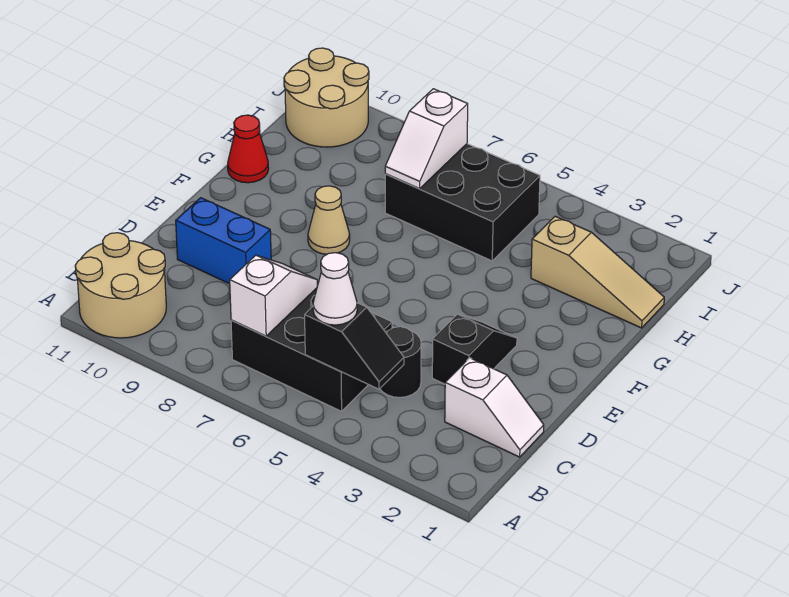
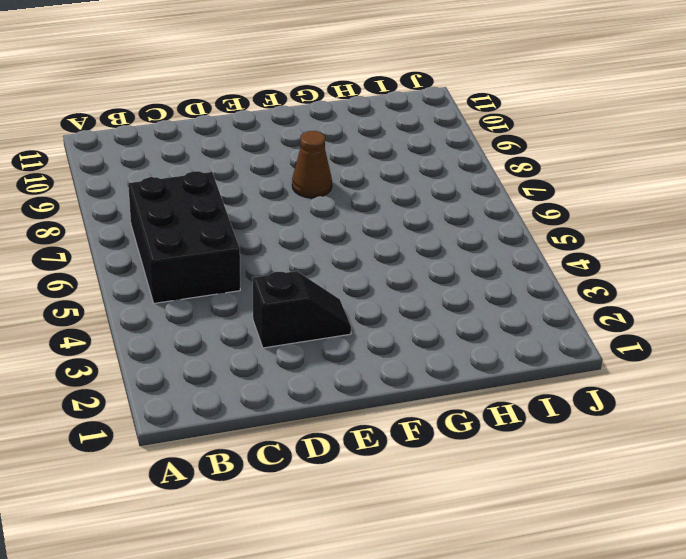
brown cone F8 level 1 -> tan cone F8 level 1
none -> tan round brick A10:B11 level 1
none -> white slope C1:C2 level 1 top 2
none -> black round brick C4 level 1

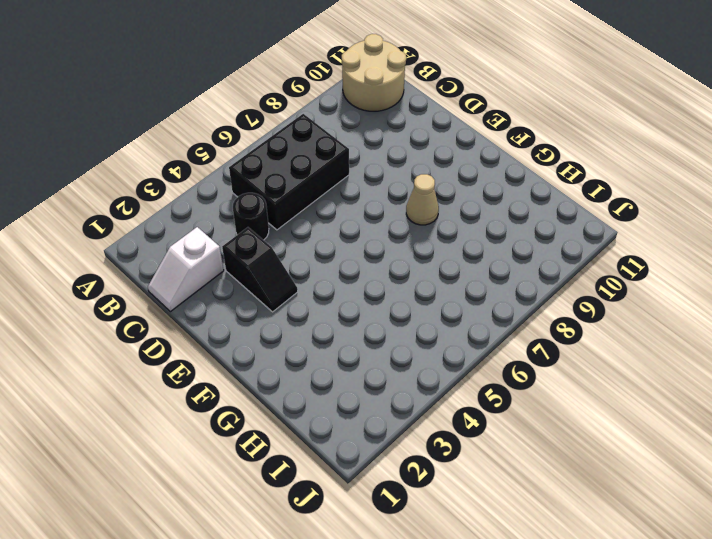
none -> blue brick D9:D10 level 1
none -> red cone G11 level 1
none -> tan slope H1:H3 level 1 top 3

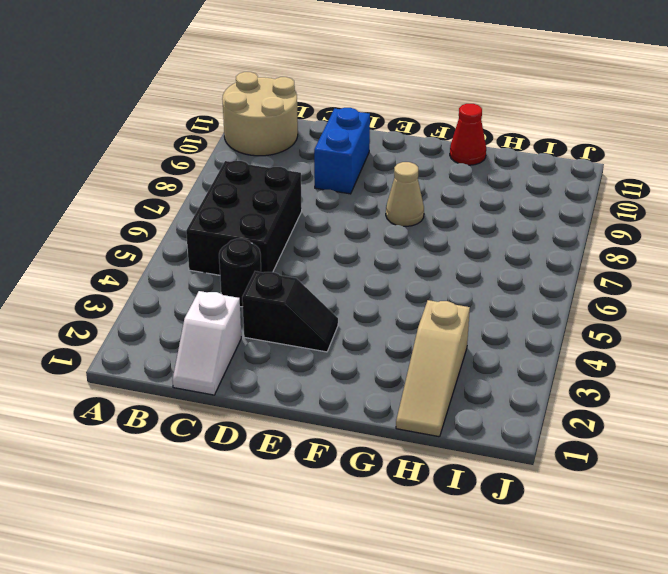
none -> black brick H5:I7 level 1
none -> tan round brick I10:J11 level 1
none -> black slope B4:B5 level 2 top 5

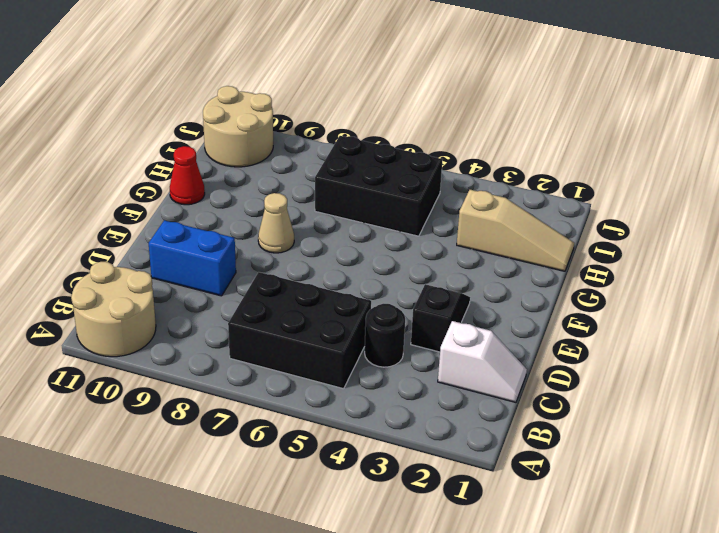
none -> black slope B4:B5 level 2 top 5
none -> white slope B7:C7 level 2 top B
none -> white slope H7:I7 level 2 top I

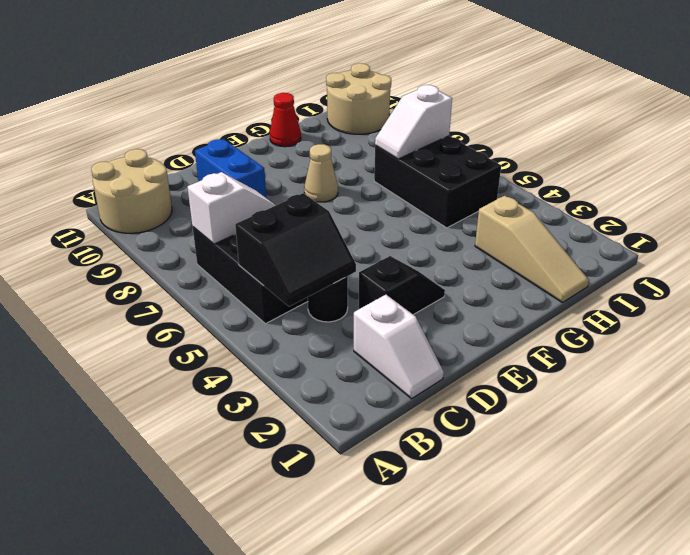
black slope B4:C5 level 2 top 5 -> black slope B4:B5 level 2 top 5
none -> white cone B5 level 3

